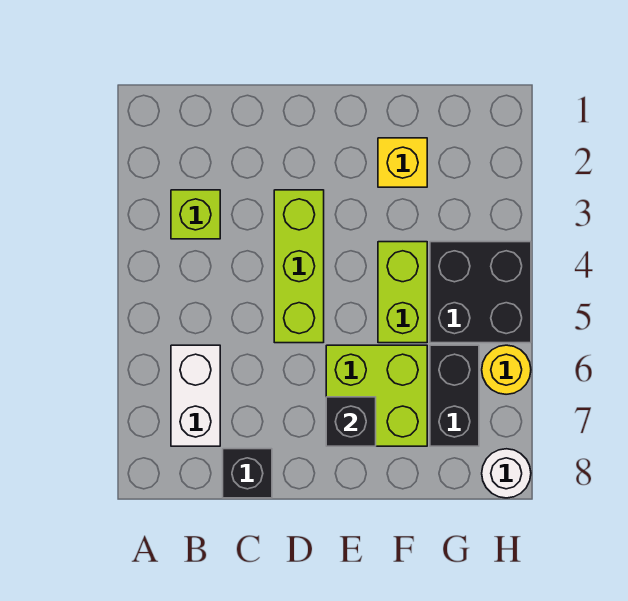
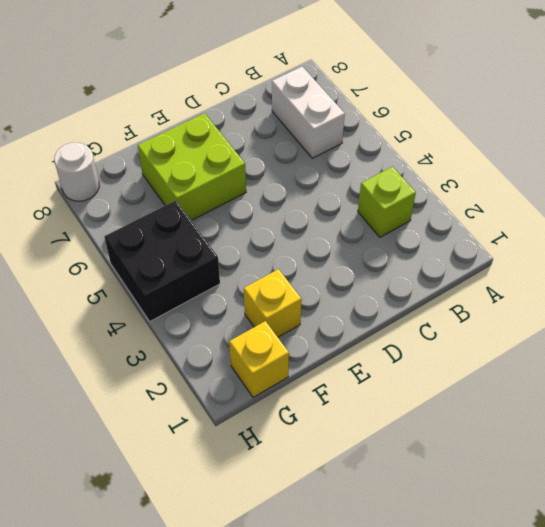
yellow brick G1 level 1 -> none
none -> black brick C8 level 1
none -> lime brick D3:D5 level 1
none -> lime brick F4:F5 level 1

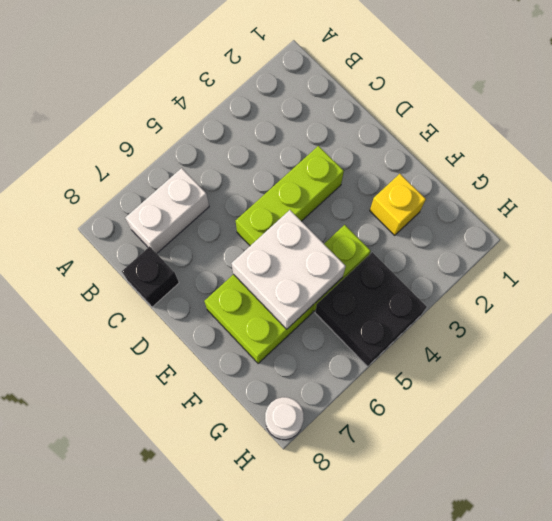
white brick E5:F6 level 2 -> none
none -> lime brick B3 level 1
none -> black brick G6:G7 level 1
none -> yellow round brick H6 level 1

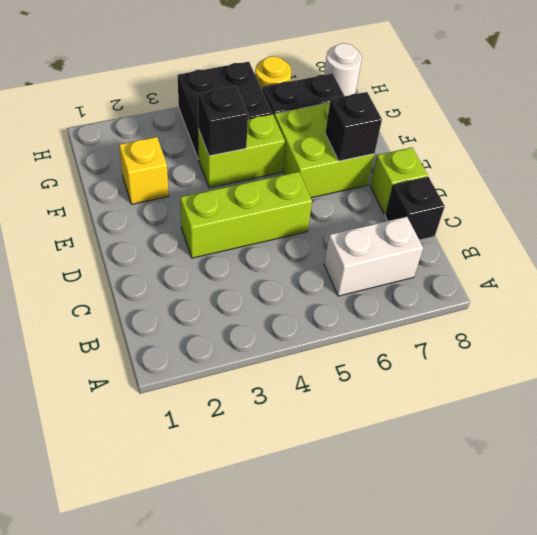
lime brick D8 level 1 -> lime brick B3 level 1
black brick F4 level 2 -> none

